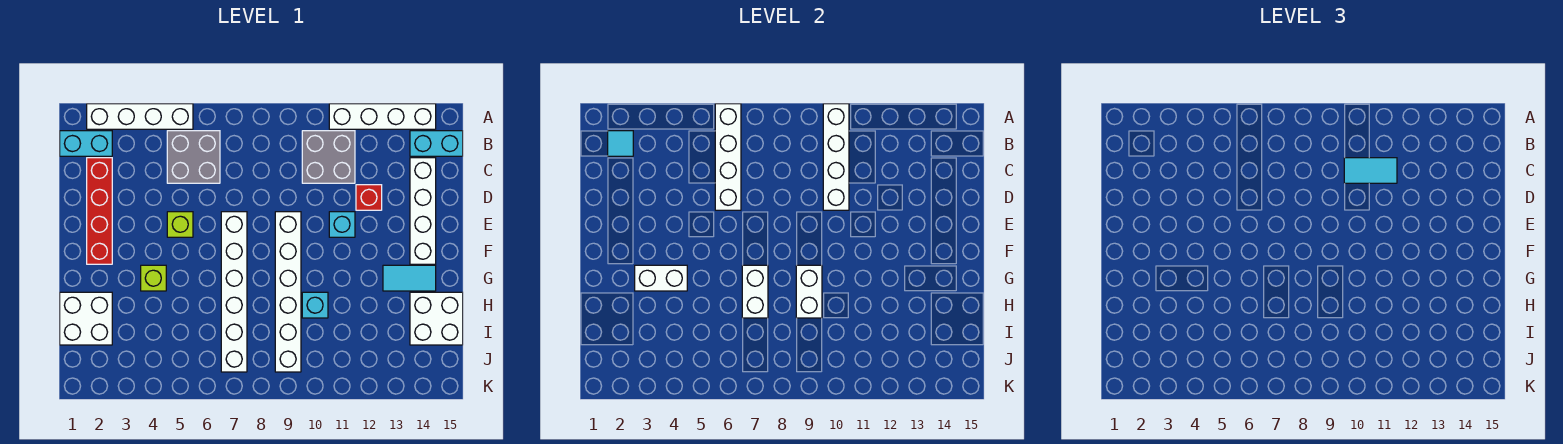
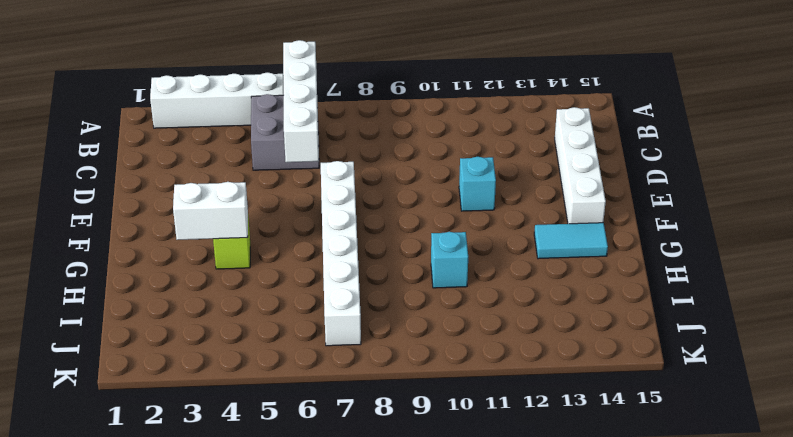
none -> white brick A11:A14 level 1
none -> cyan brick B1:B2 level 1
none -> grey brick B10:C11 level 1

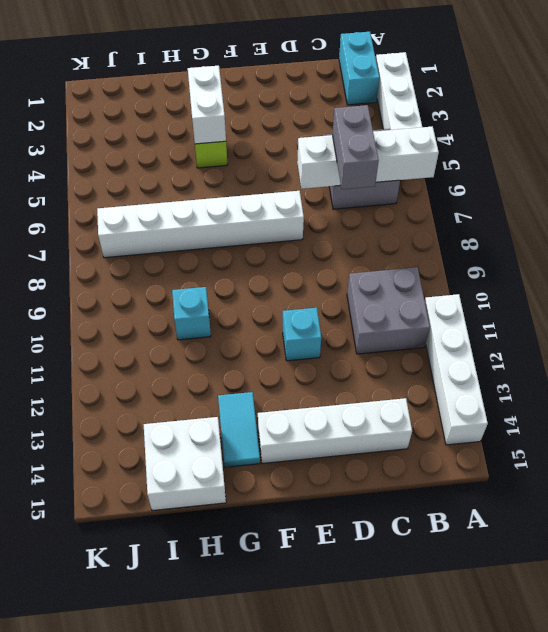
grey brick C6:C7 level 3 -> none
none -> cyan brick B14:B15 level 1
none -> red brick C2:F2 level 1
none -> red brick D12 level 1

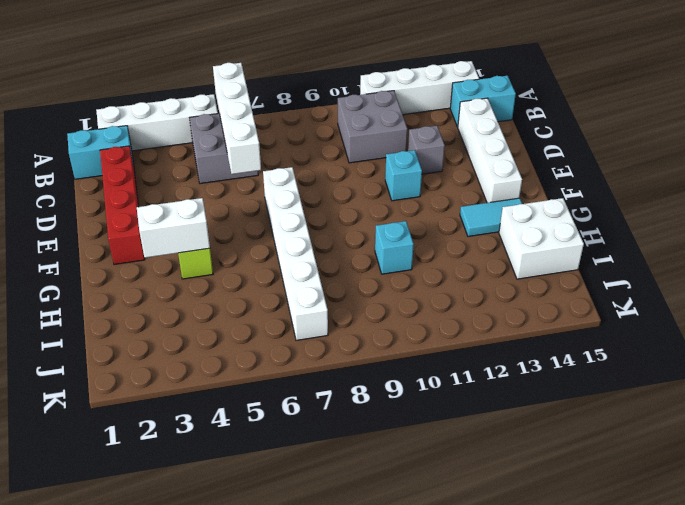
grey brick D12 level 1 -> red brick D12 level 1
none -> lime brick E5 level 1
none -> white brick E9:J9 level 1
none -> white brick H1:I2 level 1

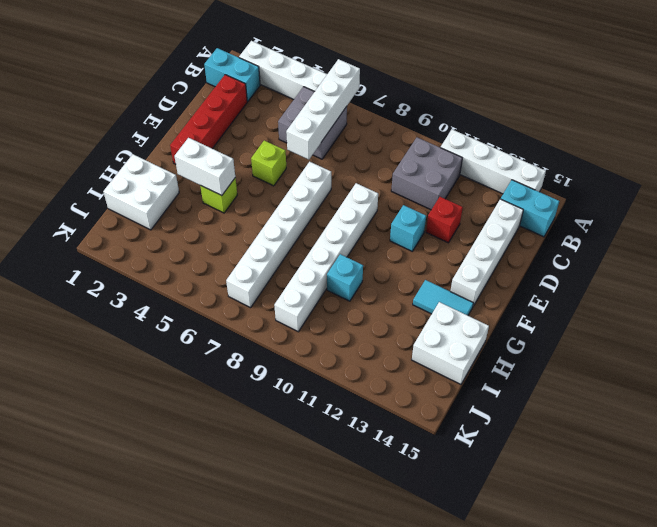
none -> white brick A10:D10 level 2
none -> cyan tile B2 level 2
none -> white brick G7:H7 level 2

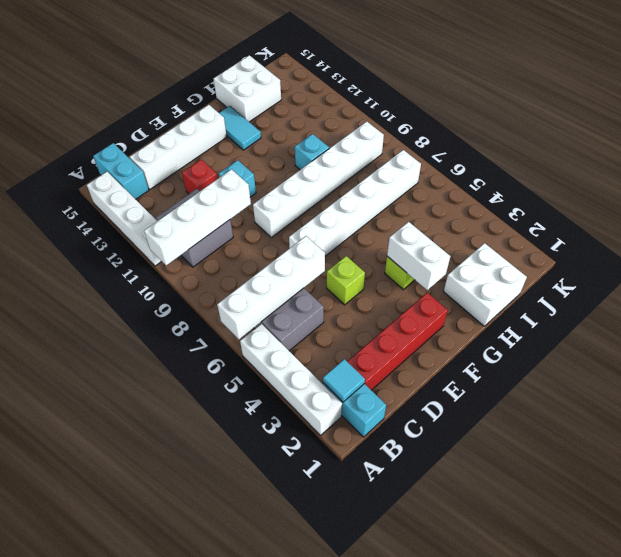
none -> white brick G7:H7 level 2
none -> white brick G9:H9 level 2
none -> cyan tile C10:C11 level 3

